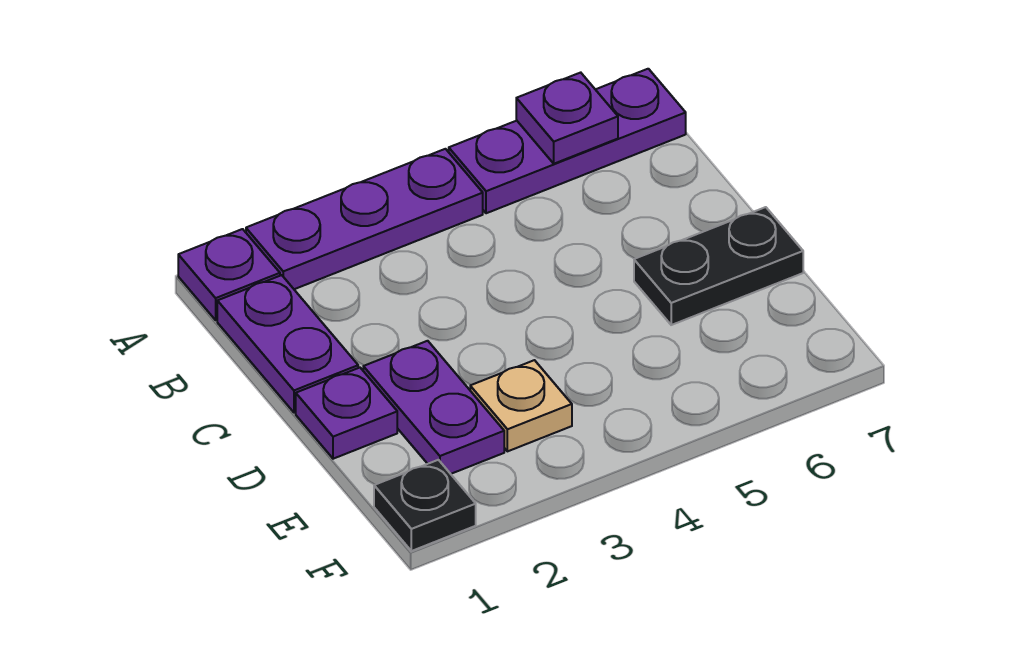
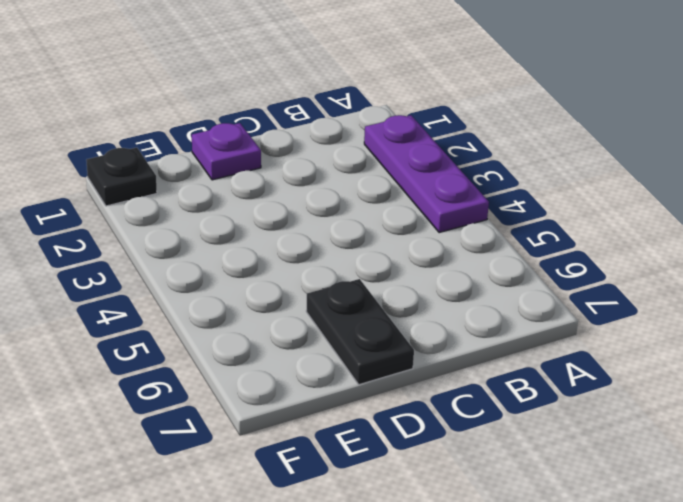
none -> purple plate A1 level 1
none -> purple plate A5:A7 level 1

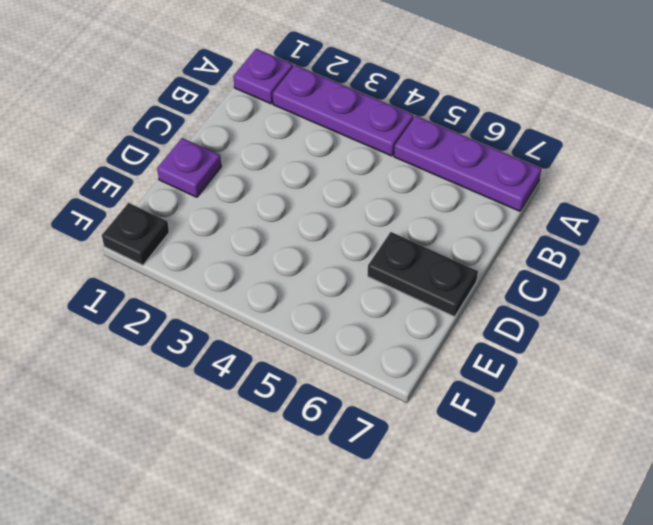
none -> purple plate B1:C1 level 1
none -> purple plate D2:E2 level 1

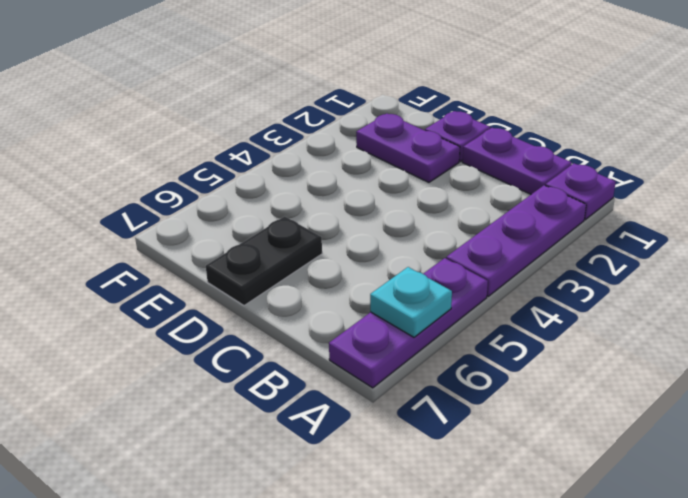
cyan plate A6 level 2 -> purple plate A6 level 2
none -> tan plate E3 level 1
none -> black plate F1 level 1

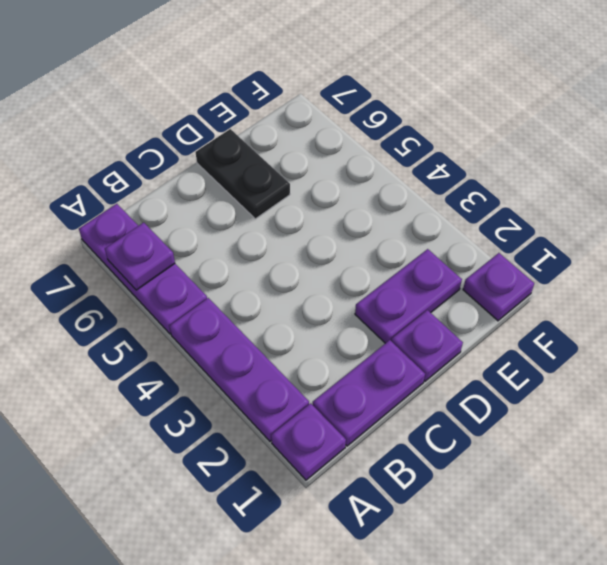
purple plate F1 level 1 -> black plate F1 level 1
none -> tan plate E3 level 1

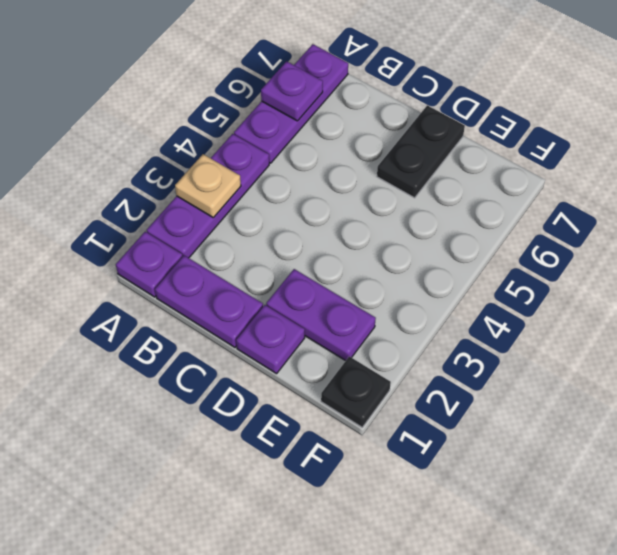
tan plate A3 level 2 -> tan plate E3 level 1

